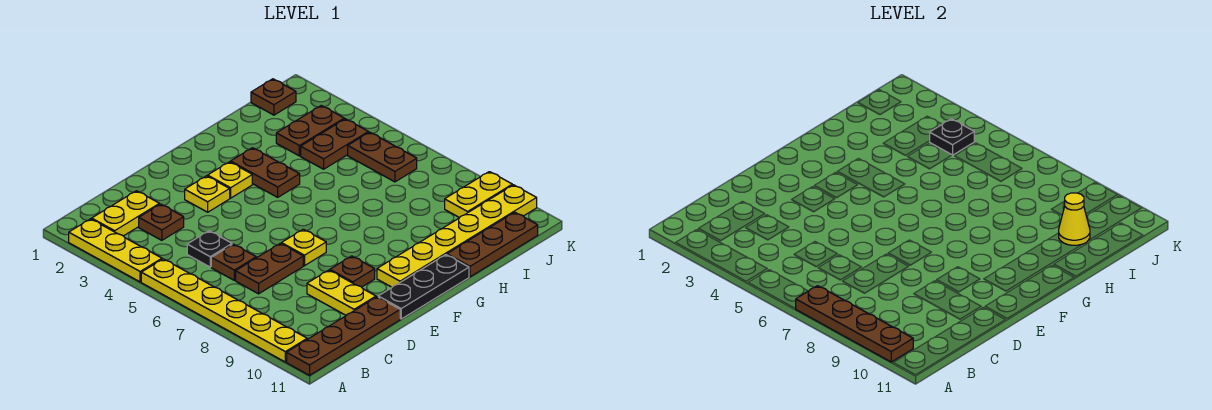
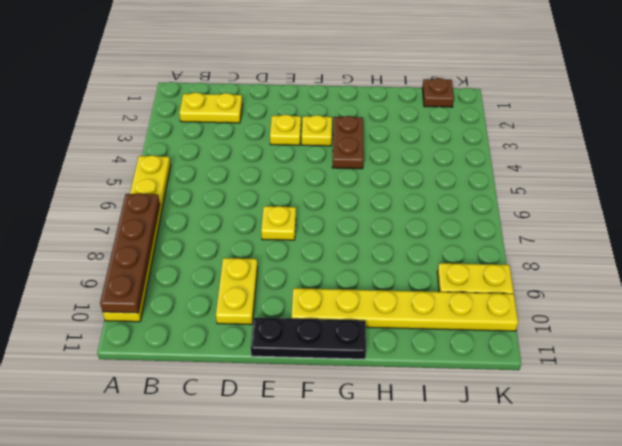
none -> yellow plate A2:A4 level 1
none -> brown plate A11:D11 level 1
none -> brown plate C3 level 1

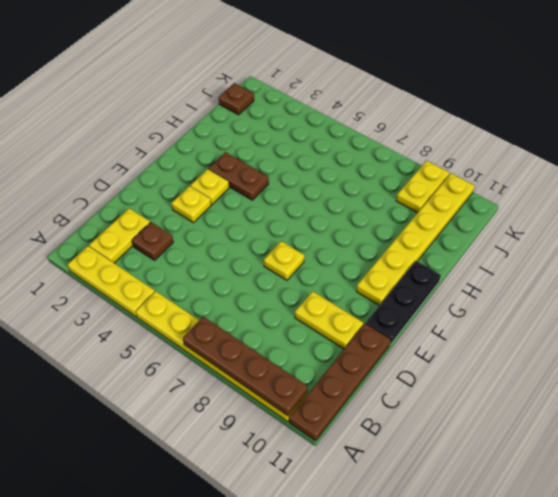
none -> black plate C5 level 1
none -> brown plate C6 level 1
none -> brown plate C7:D7 level 1

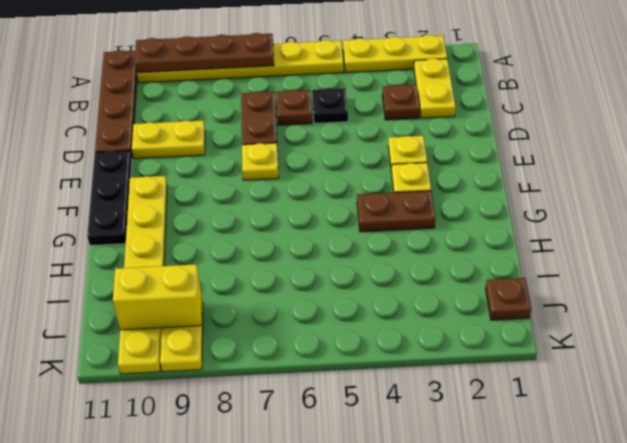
yellow brick J9:J10 level 2 -> none
none -> brown plate E9 level 1
none -> brown plate H11:J11 level 1
none -> brown plate I3:J3 level 1

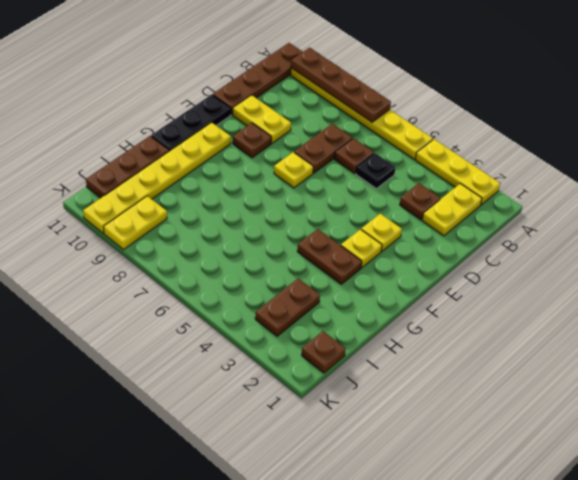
none -> brown plate I4:J4 level 1
none -> brown plate J5:J6 level 1
none -> yellow cone I10 level 2

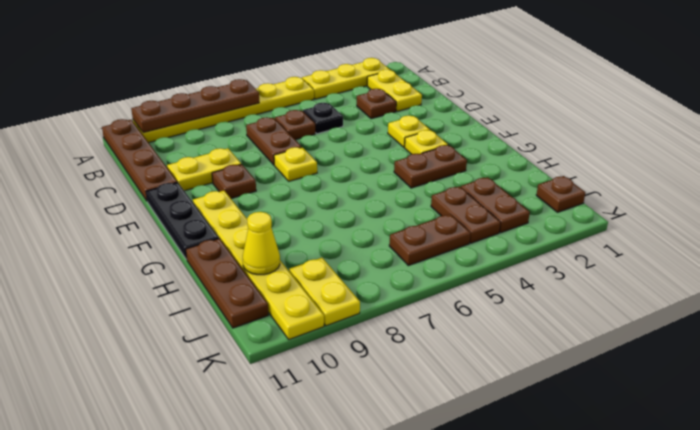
none -> black plate J4 level 2

